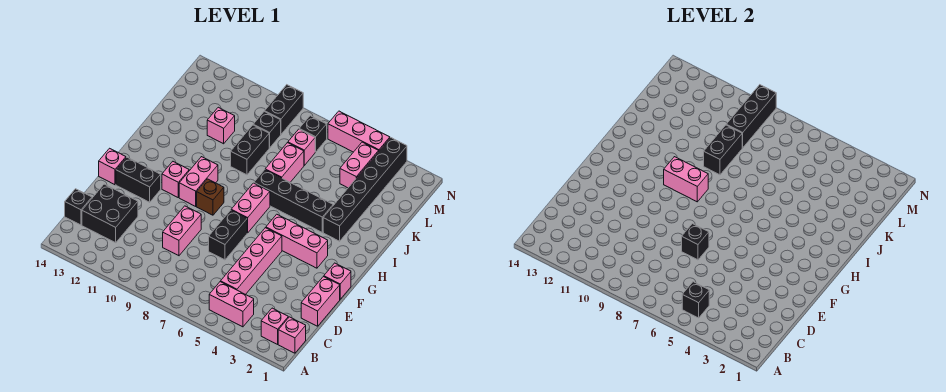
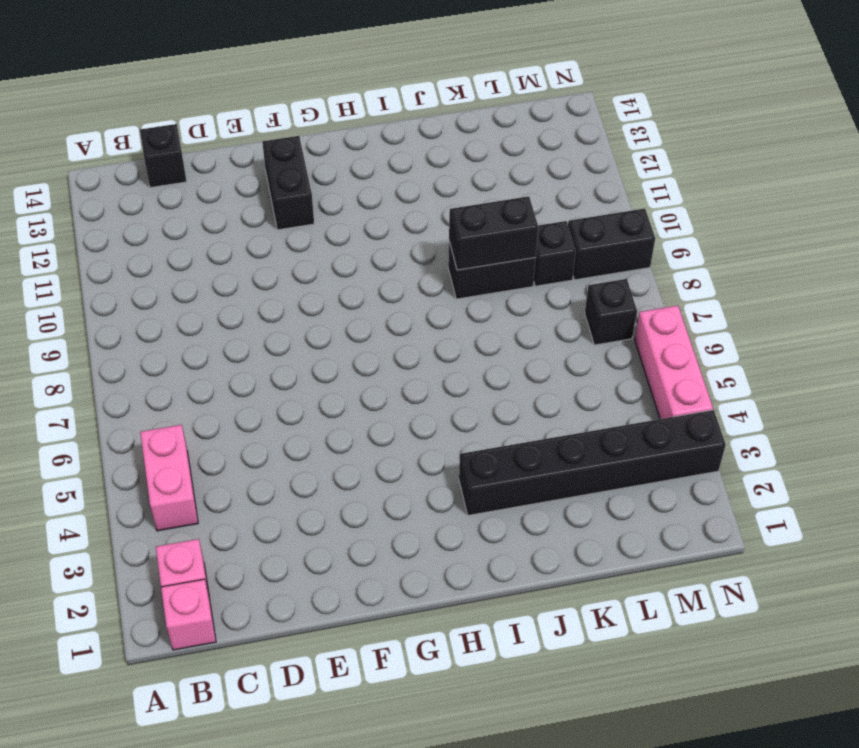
none -> pink brick C5:F5 level 1
none -> black brick C12:D13 level 1
none -> pink brick D1:E1 level 1
none -> pink brick D9:E9 level 1

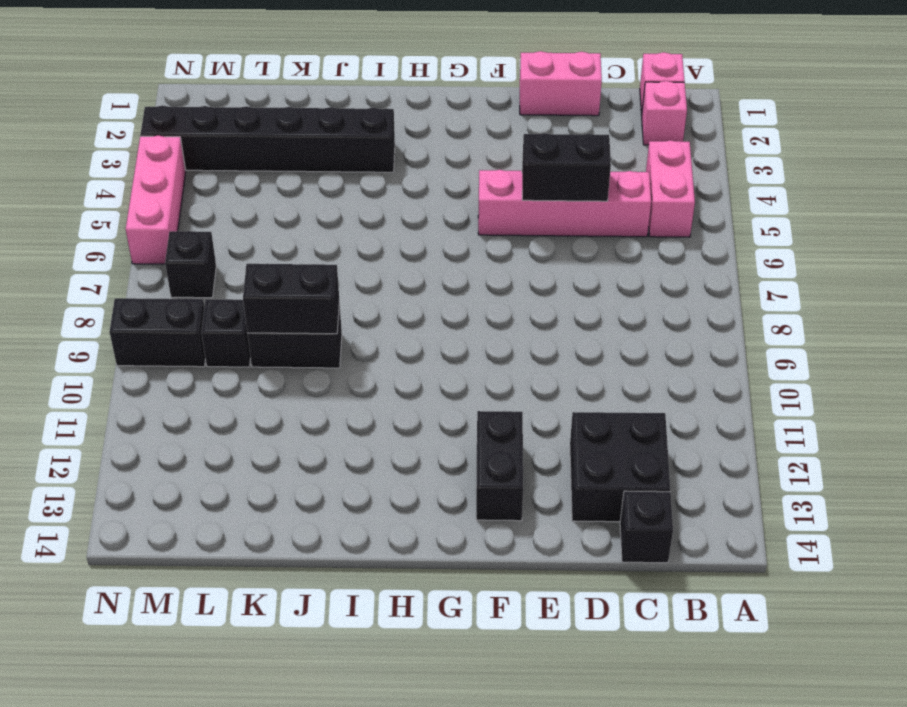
black brick D5:E5 level 2 -> black brick E7:F7 level 1
none -> pink brick D9:E9 level 1
none -> pink brick F1 level 1
none -> pink brick F14 level 1
none -> pink brick G3:G5 level 1

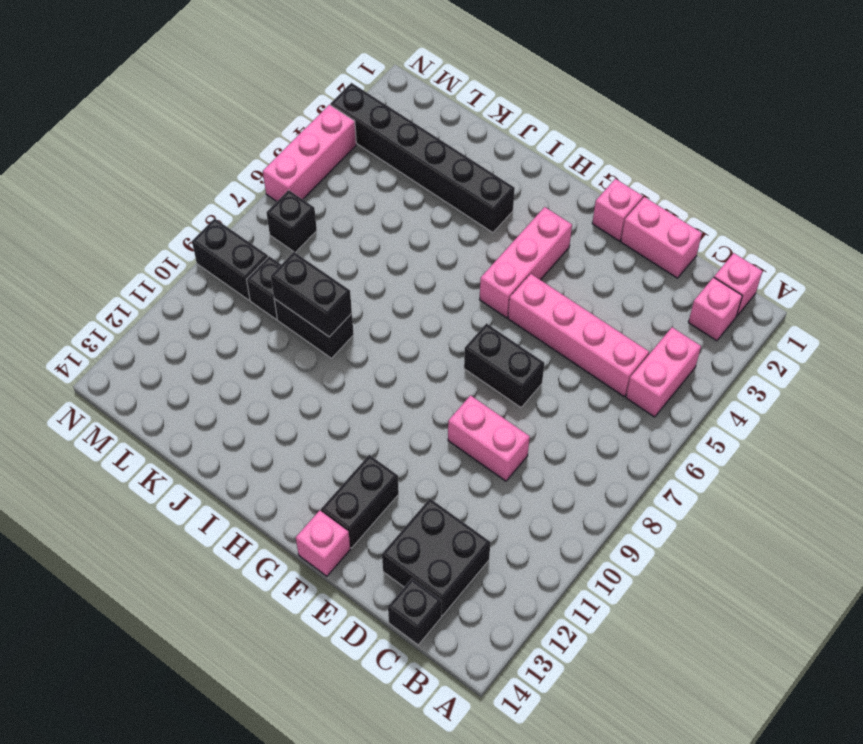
none -> pink brick G7:H7 level 1
none -> brown brick G9 level 1
none -> pink brick G10:H10 level 1
none -> pink brick G11 level 1

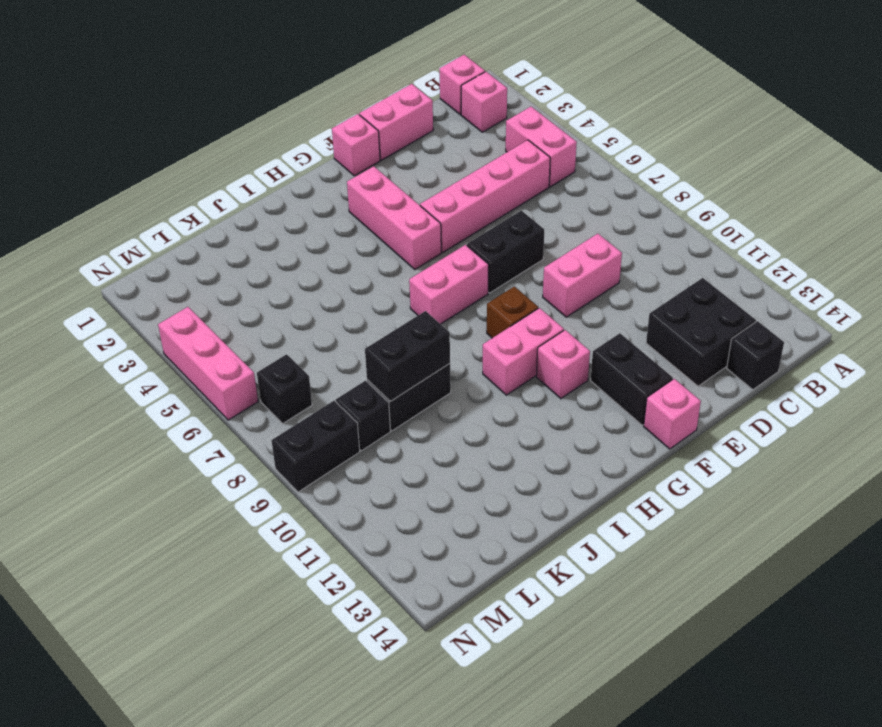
none -> black brick I3:N3 level 1
none -> black brick I4:I7 level 1
none -> pink brick J7:K7 level 1
none -> pink brick K11 level 1

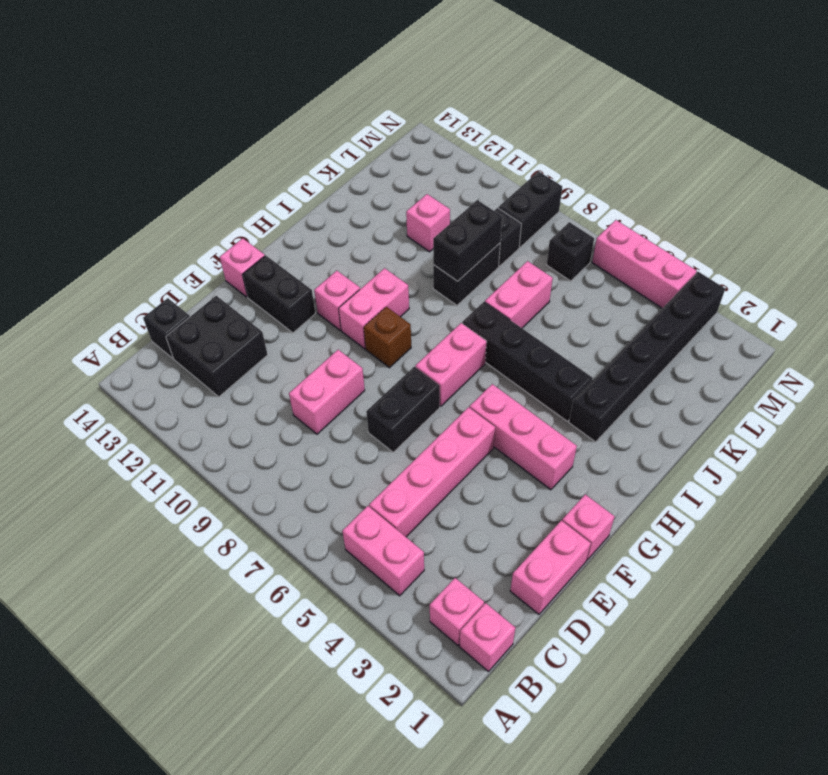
none -> pink brick L4:M4 level 1
none -> pink brick L7 level 1
none -> black brick B5 level 2
none -> black brick E7 level 2

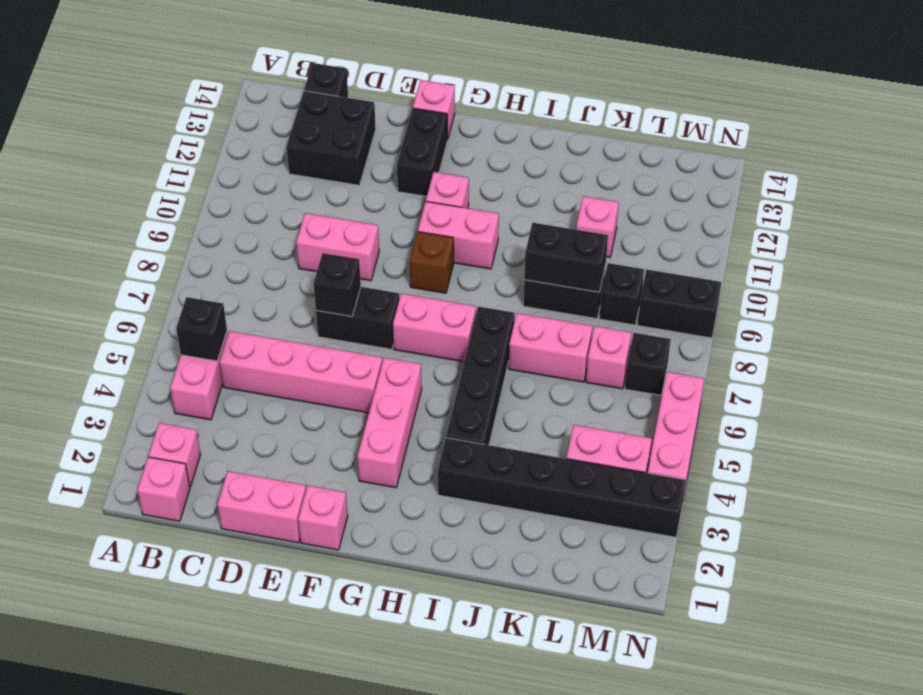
none -> pink brick H9:H10 level 2
none -> black brick L9:N9 level 2

